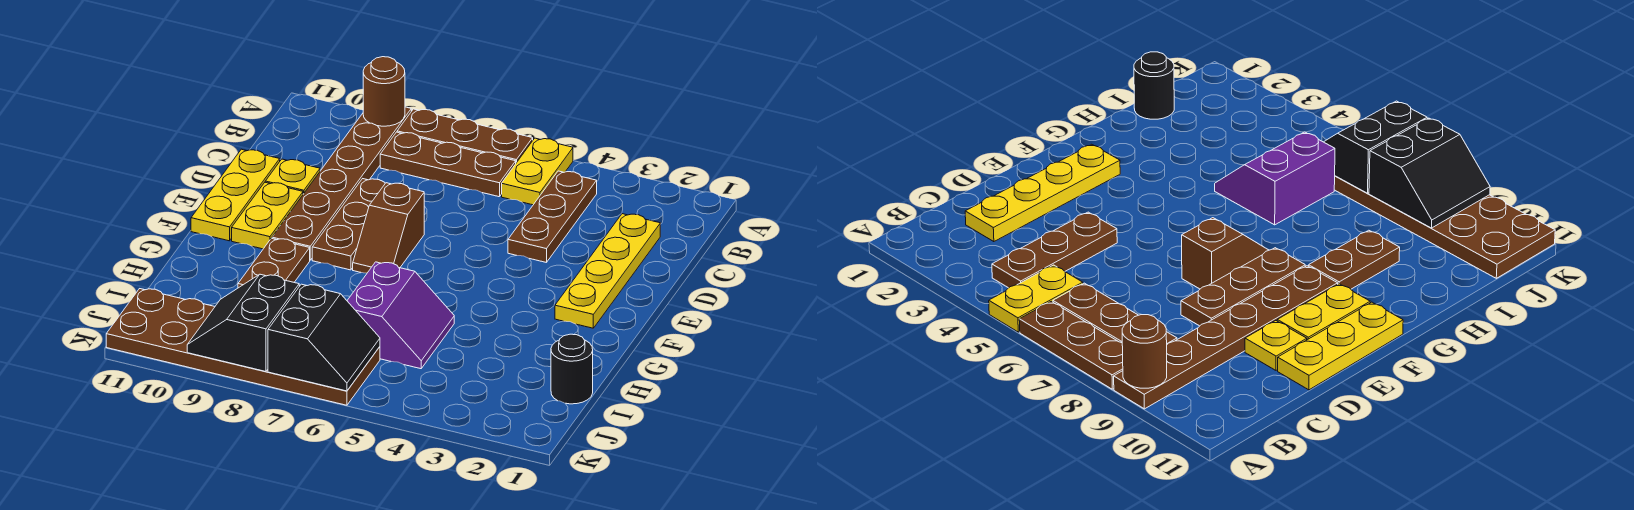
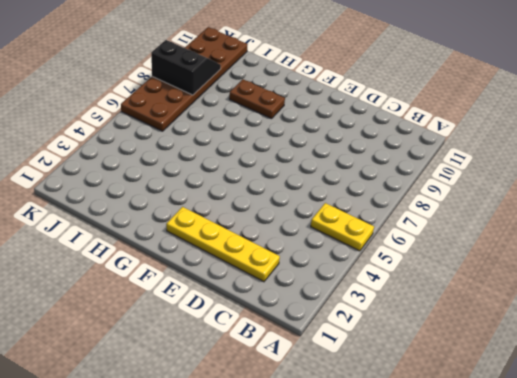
none -> brown plate A6:A8 level 1
none -> brown plate A9:F9 level 1
none -> brown plate B4:D4 level 1

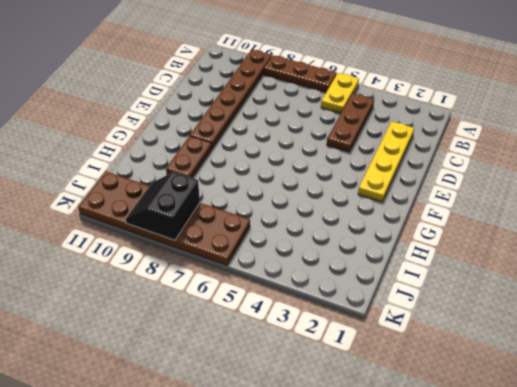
none -> brown plate B6:B8 level 1
none -> brown plate D8:F8 level 1
none -> yellow plate D10 level 1

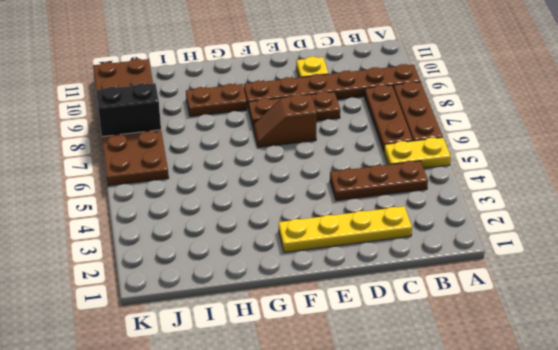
none -> yellow plate D11:F11 level 1
none -> yellow plate E10:F10 level 1
none -> purple slope H5:I6 level 1 top 6

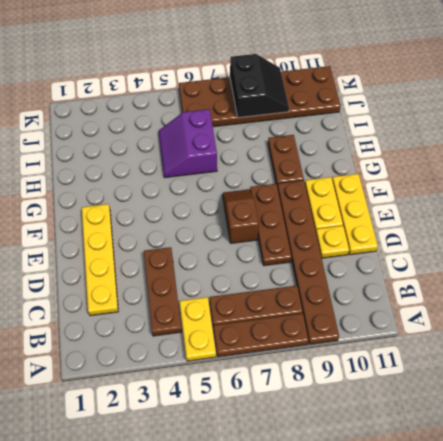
none -> black round brick I1 level 1
none -> brown round brick A9 level 2
none -> black slope J6:K7 level 2 top 7

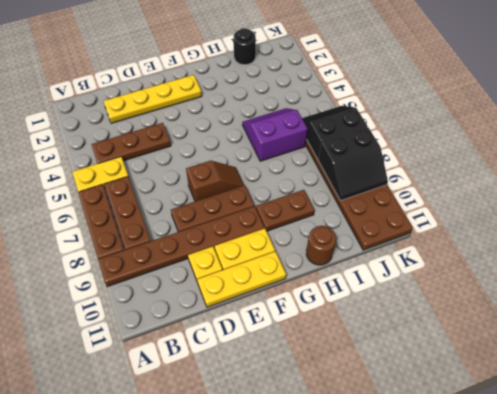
brown round brick H11 level 1 -> brown round brick A9 level 2

